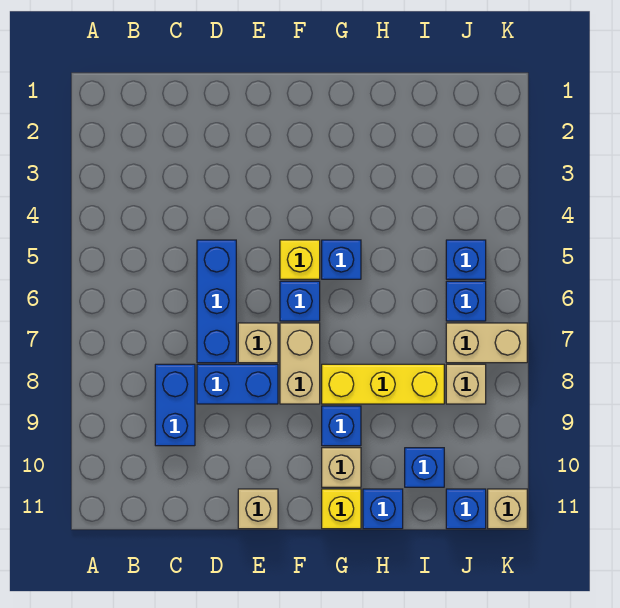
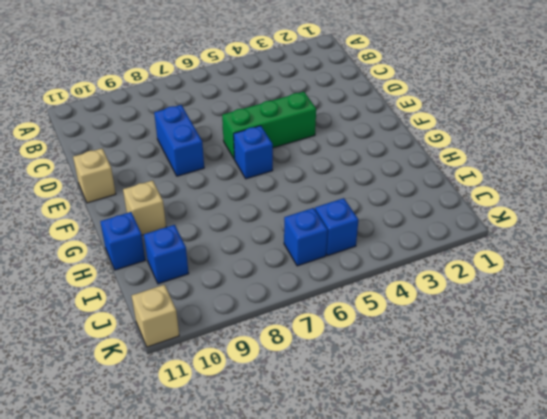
green brick E4:E6 level 1 -> none
none -> blue brick C8:C9 level 1
none -> blue brick D5:D7 level 1
none -> tan brick E7 level 1

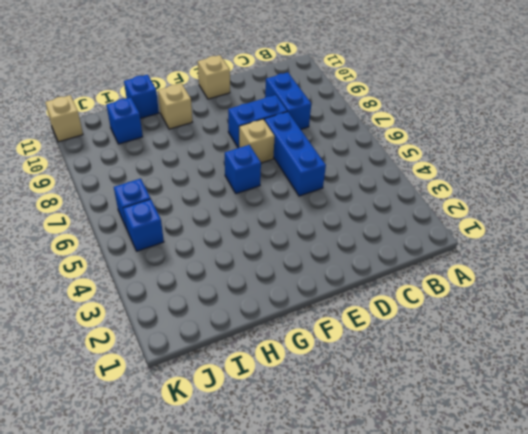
none -> yellow brick F5 level 1
none -> tan brick F7:F8 level 1
none -> blue brick G5 level 1

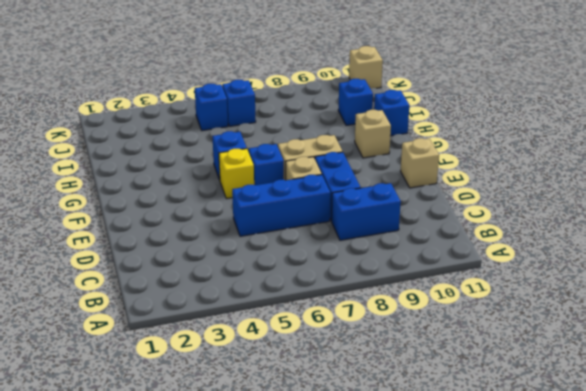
none -> yellow brick G8:I8 level 1
none -> blue brick G9 level 1
none -> yellow brick G11 level 1

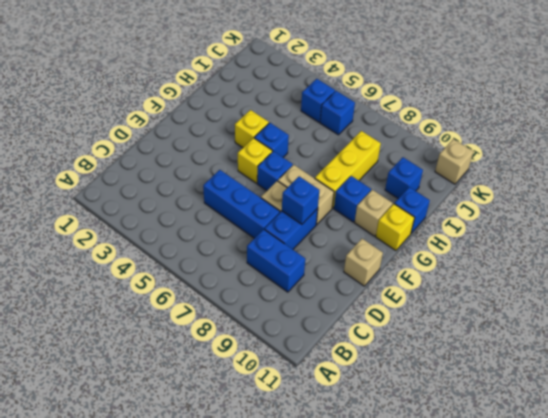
blue brick E8 level 2 -> blue brick J11 level 1
yellow brick G4 level 1 -> none
none -> tan brick J7:K7 level 1
none -> tan brick J8 level 1

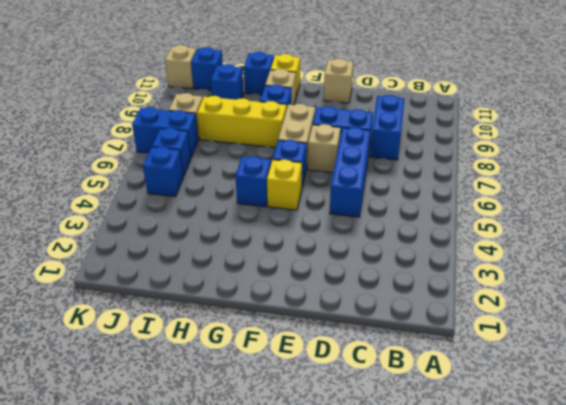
blue brick J7:K7 level 1 -> tan brick J7:K7 level 1

